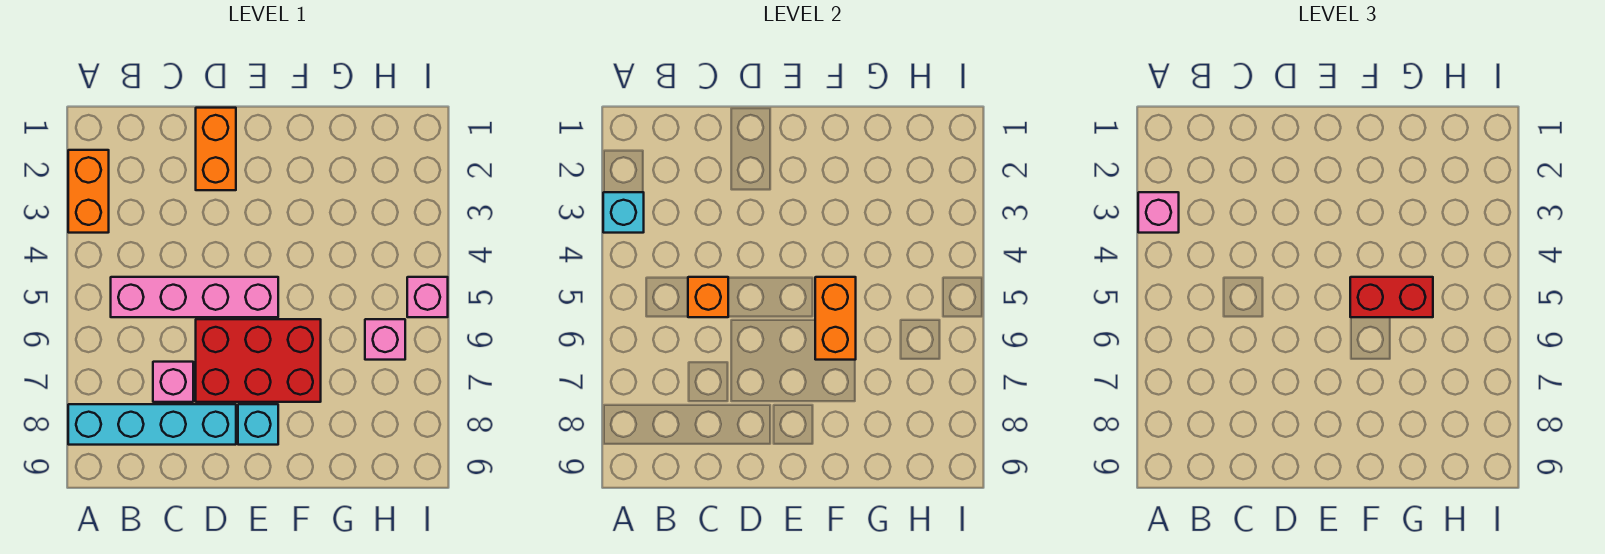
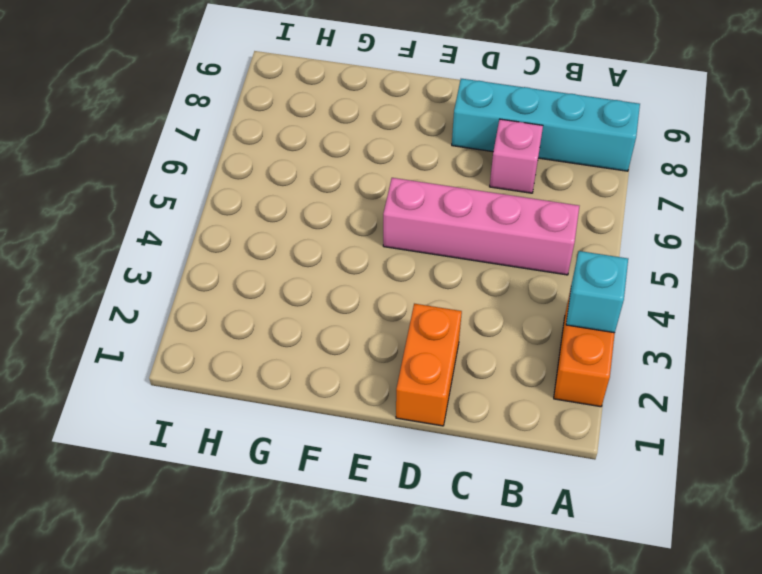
none -> red brick D6:F7 level 1
none -> cyan brick E8 level 1
none -> pink brick H6 level 1

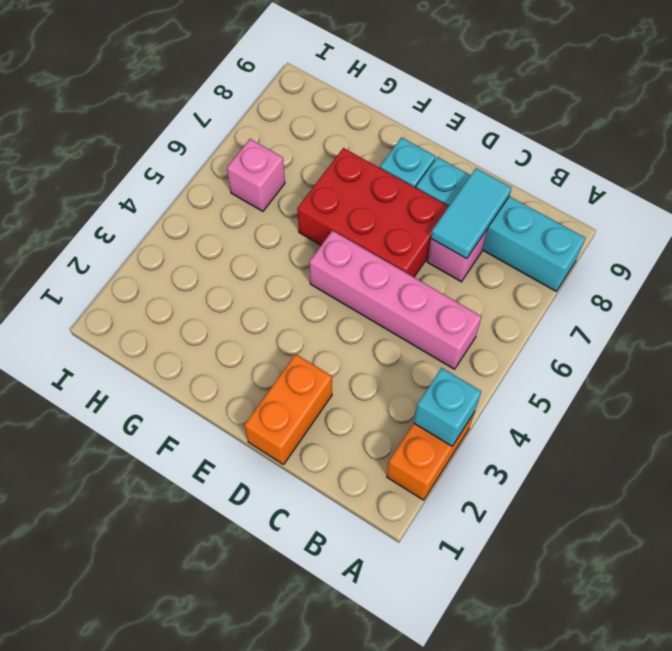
cyan tile C7:C8 level 2 -> none
none -> pink brick I5 level 1
none -> orange brick C5 level 2
none -> orange brick F5:F6 level 2

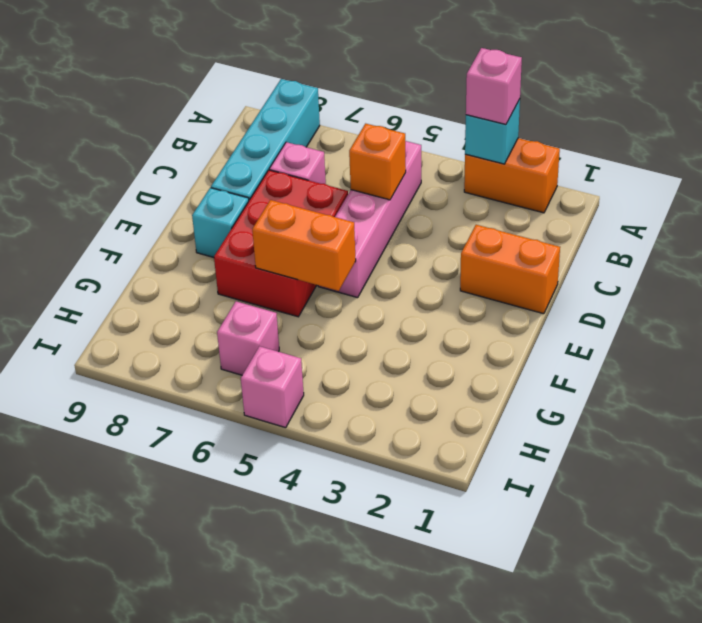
none -> red brick F5:G5 level 3

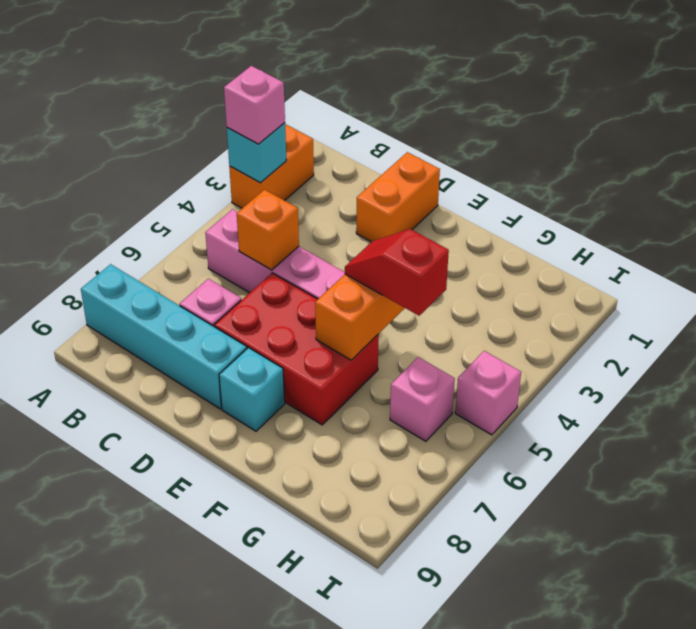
red slope F5:G5 level 3 top G -> red brick F5:G5 level 3

